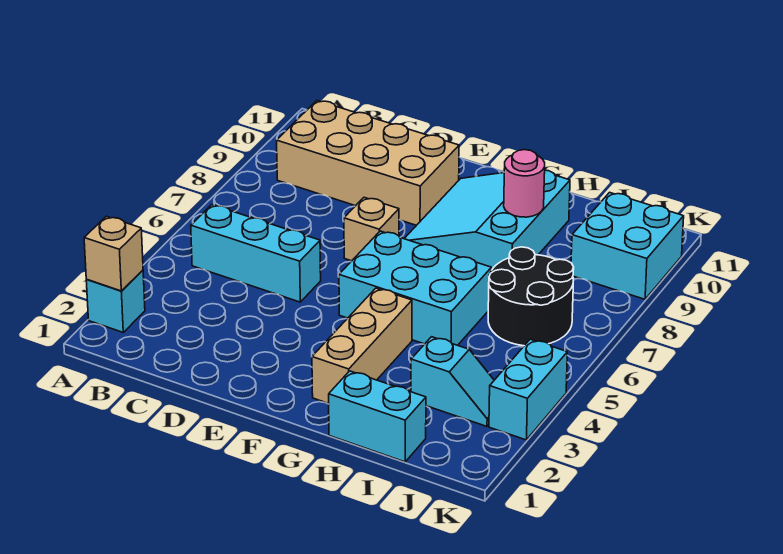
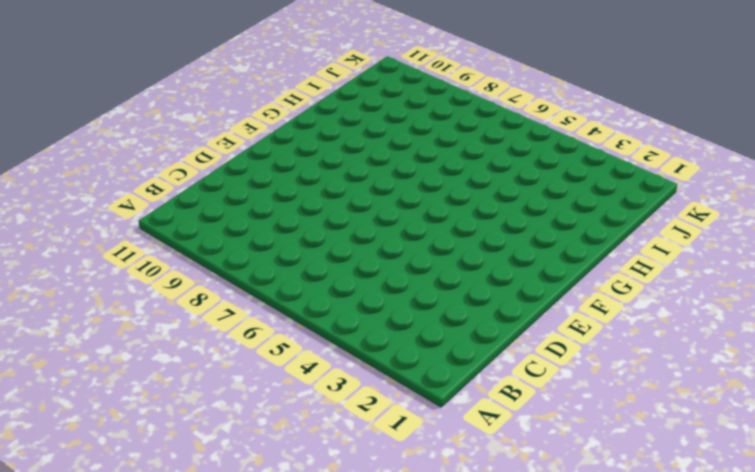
none -> cyan brick A2 level 1
none -> cyan brick B5:D5 level 1
none -> tan brick B9:E10 level 1

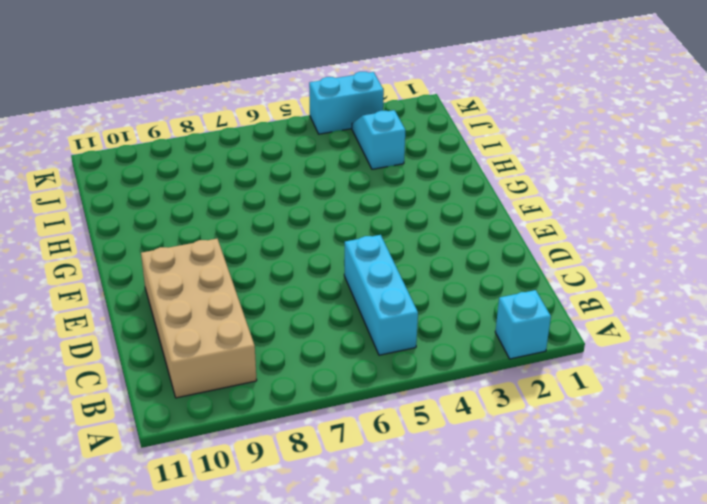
none -> tan brick E7 level 1
none -> cyan brick F5:H6 level 1
none -> cyan slope F8:H10 level 1 top H

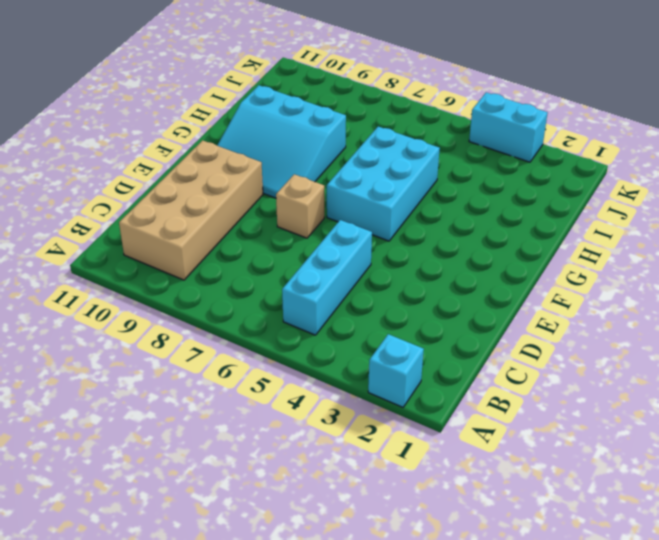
none -> tan brick G2:G4 level 1
none -> cyan brick H1:I1 level 1
none -> cyan slope I3:J3 level 1 top I

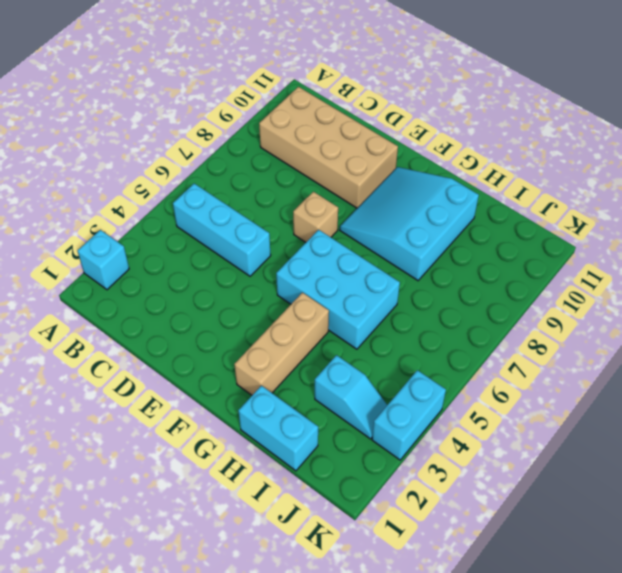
none -> black round brick I6:J7 level 1
none -> cyan brick J9:K10 level 1
none -> tan brick A2 level 2

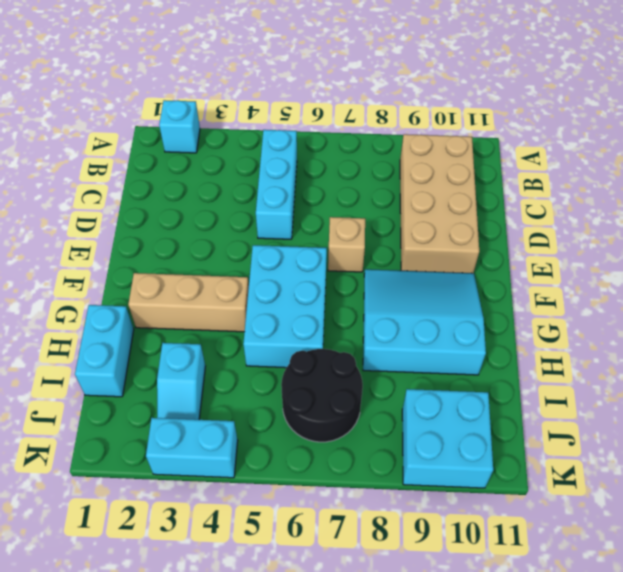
none -> tan brick A2 level 2
none -> pink round brick H9 level 2

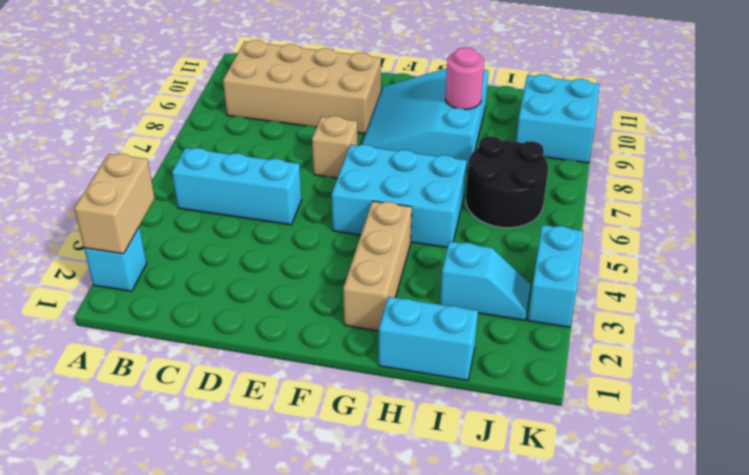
tan brick A2:A3 level 2 -> tan brick A2 level 2

